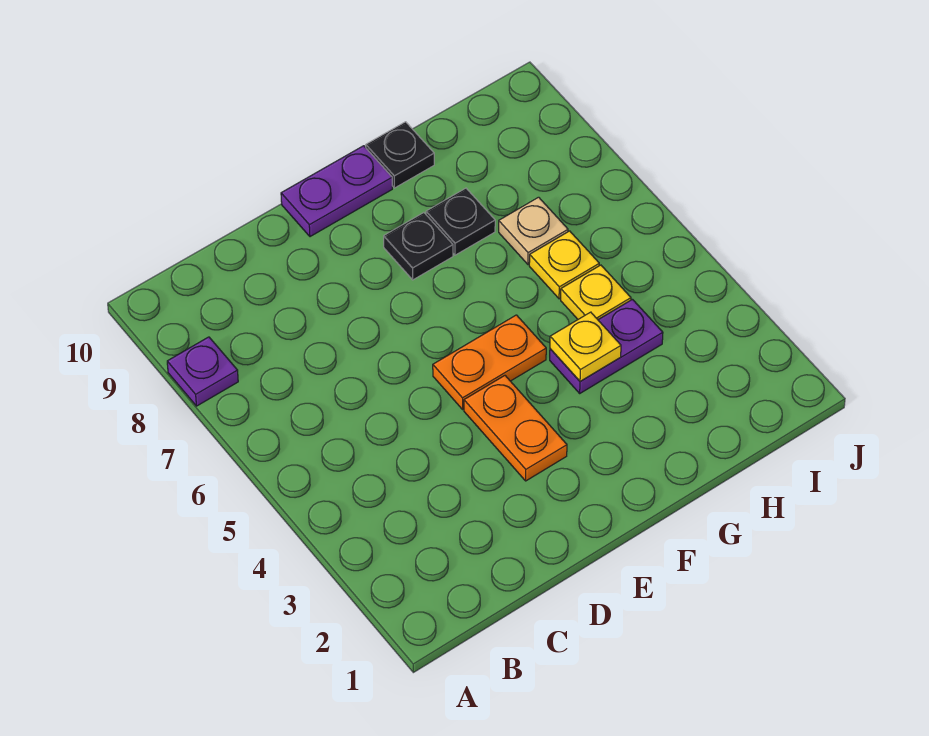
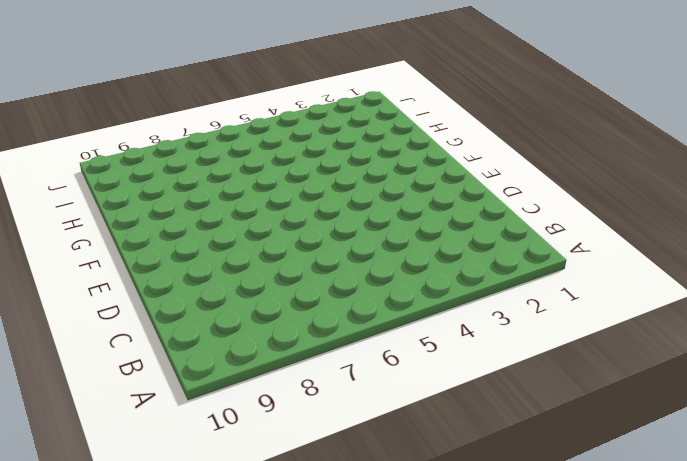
none -> purple plate A8 level 1
none -> orange plate E3:E4 level 1
none -> orange plate E5:F5 level 1

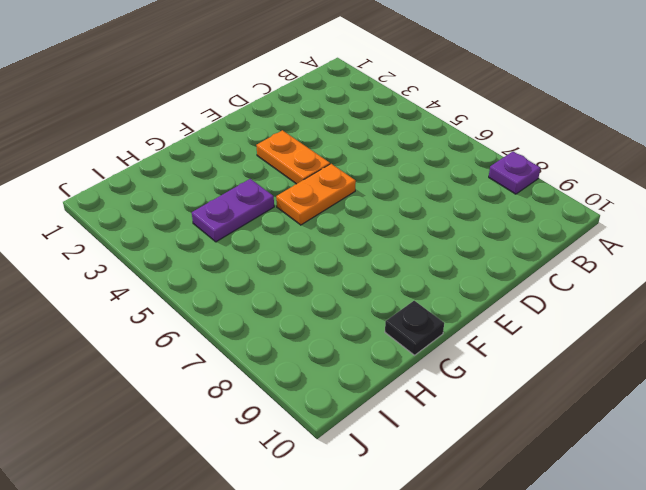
none -> purple plate E10:F10 level 1
none -> black plate F8 level 1
none -> black plate G8 level 1

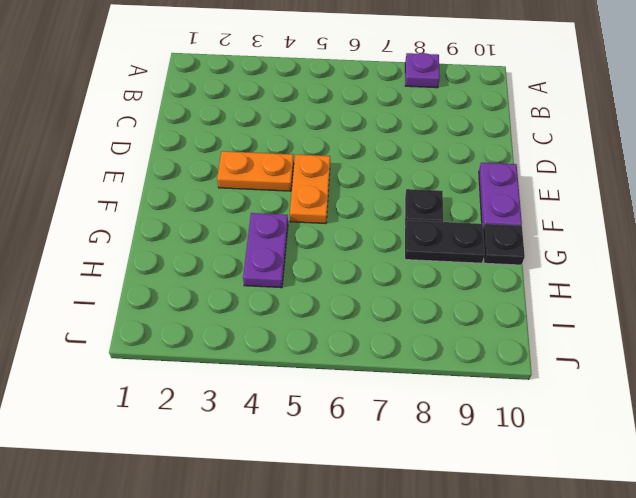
black plate G8:G9 level 1 -> black plate G8 level 1
none -> yellow plate H5 level 1
none -> yellow plate H6 level 1
none -> tan plate H7 level 1

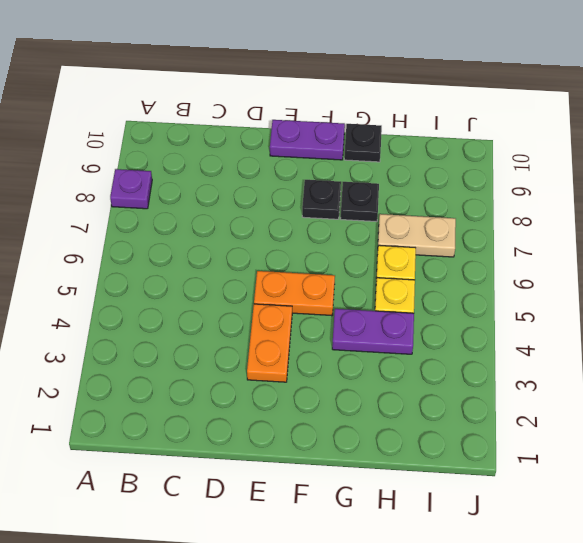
tan plate H7:I7 level 1 -> tan plate H7 level 1
none -> yellow plate G4 level 2

